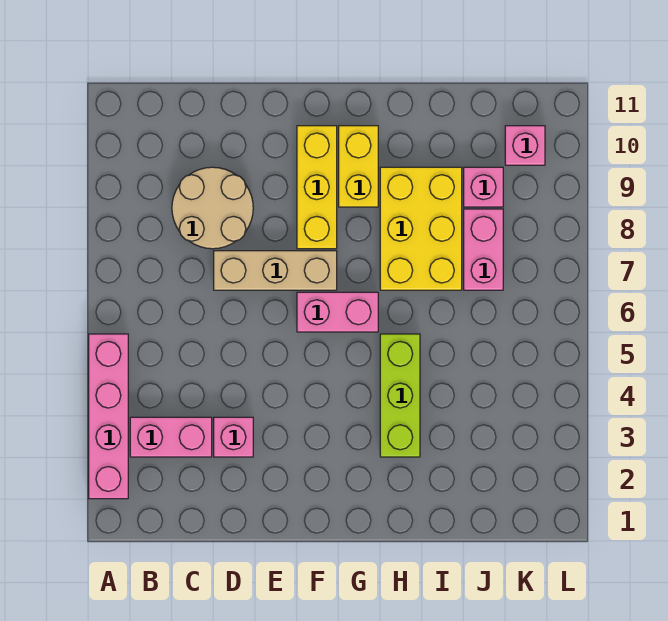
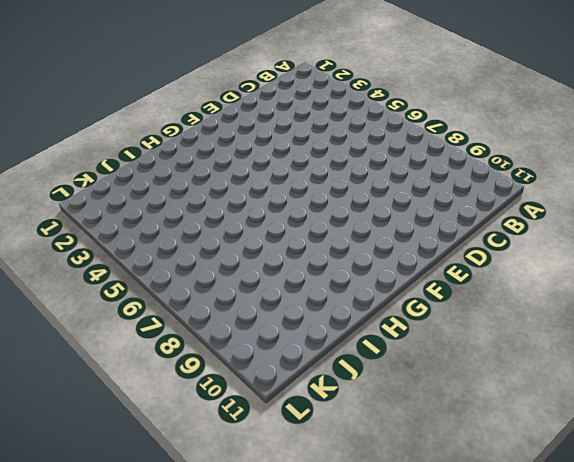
none -> pink brick A2:A5 level 1
none -> pink brick B3:C3 level 1
none -> tan round brick C8:D9 level 1

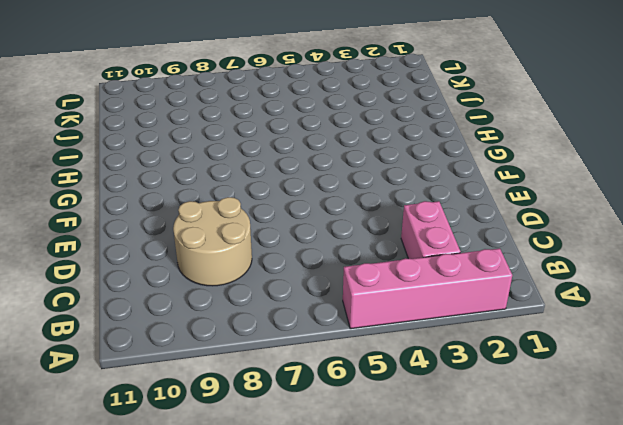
none -> pink brick D3 level 1
none -> tan brick D7:F7 level 1
none -> pink brick F6:G6 level 1

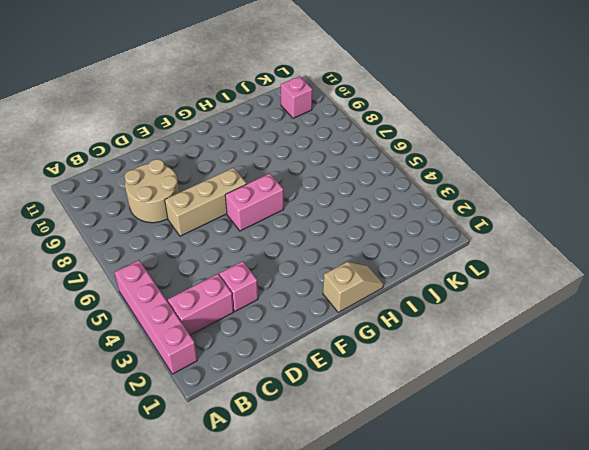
tan slope G1:H1 level 1 top G -> none
none -> yellow brick F8:F10 level 1
none -> yellow brick G9:G10 level 1
none -> lime brick H3:H5 level 1

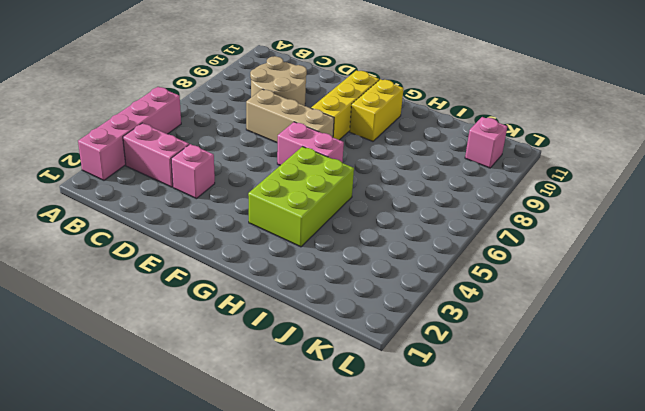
lime brick G3:H5 level 1 -> lime brick H3:H5 level 1
none -> yellow brick H7:I9 level 1
none -> pink brick J7:J8 level 1
none -> pink brick J9 level 1

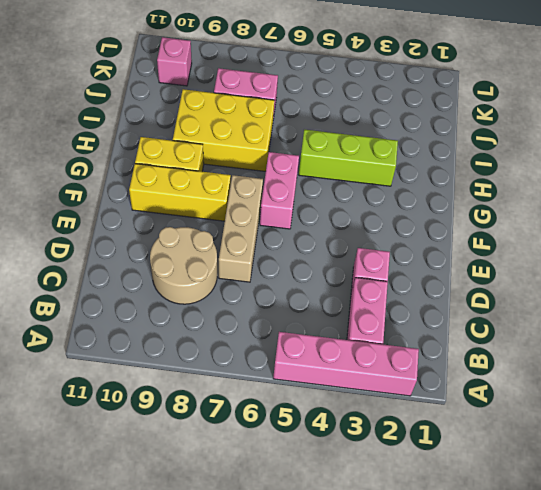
none -> pink brick J9 level 1

